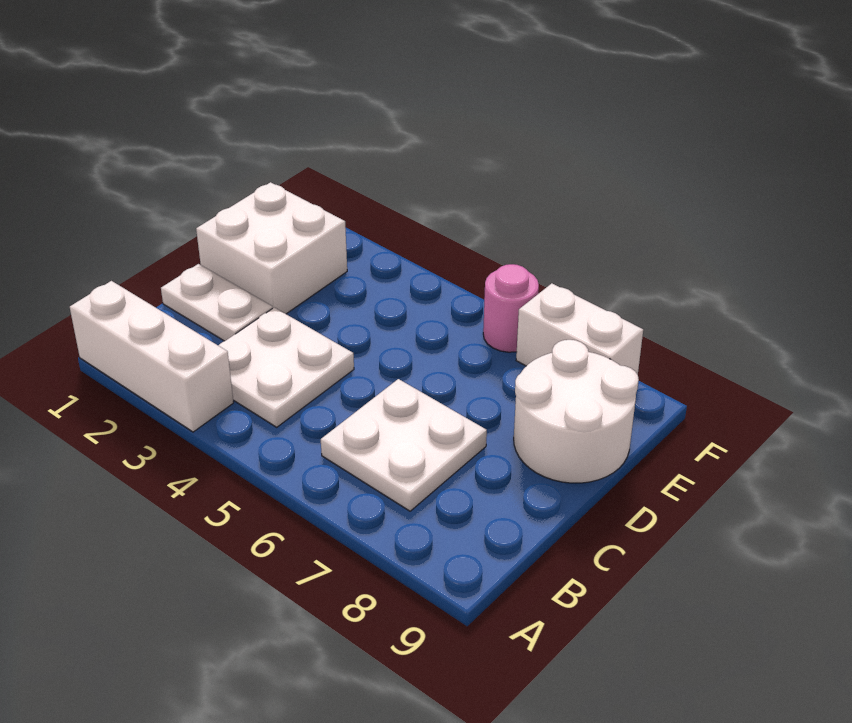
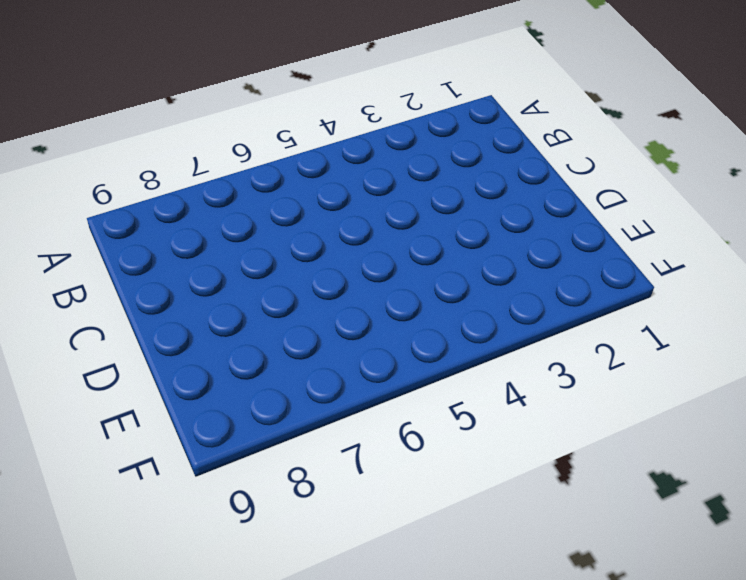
none -> white brick A1:A3 level 1
none -> white plate B3:C4 level 1

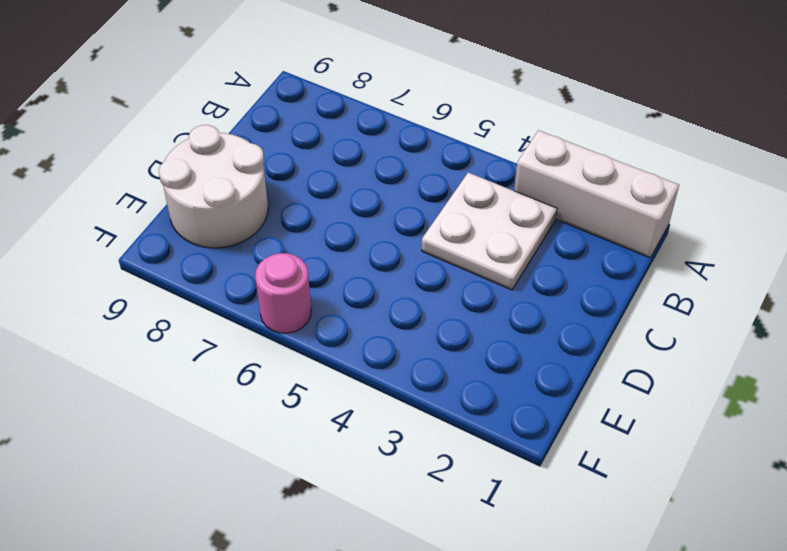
none -> white plate B6:C7 level 1
none -> white plate C1:C2 level 1

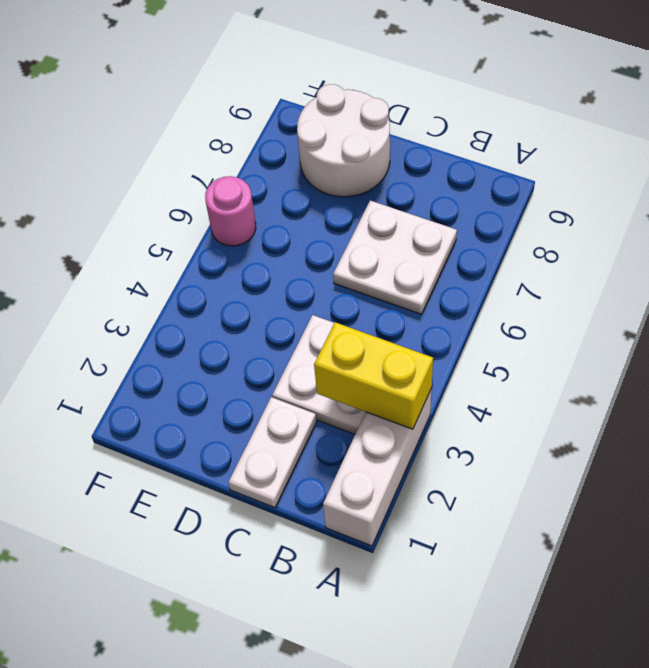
yellow brick A3:B3 level 2 -> none
none -> white brick D1:E2 level 1
none -> white brick F7:F8 level 1

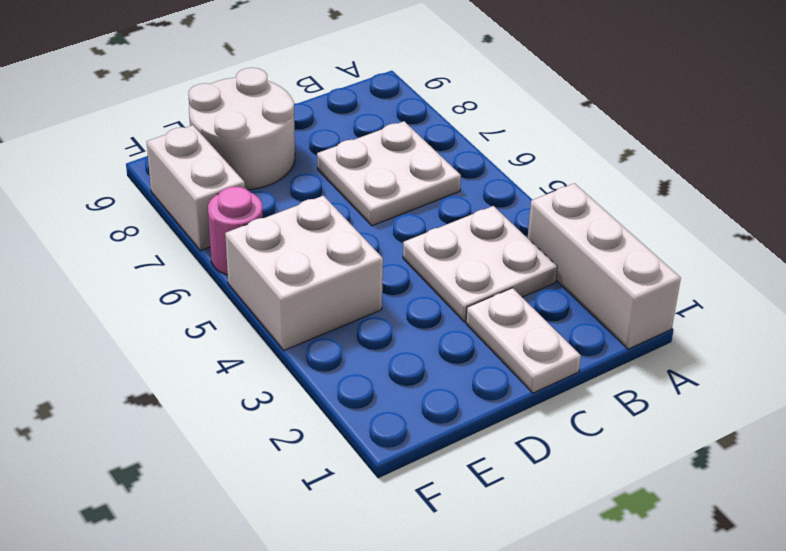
white brick E4:F5 level 1 -> white brick D1:E2 level 1

